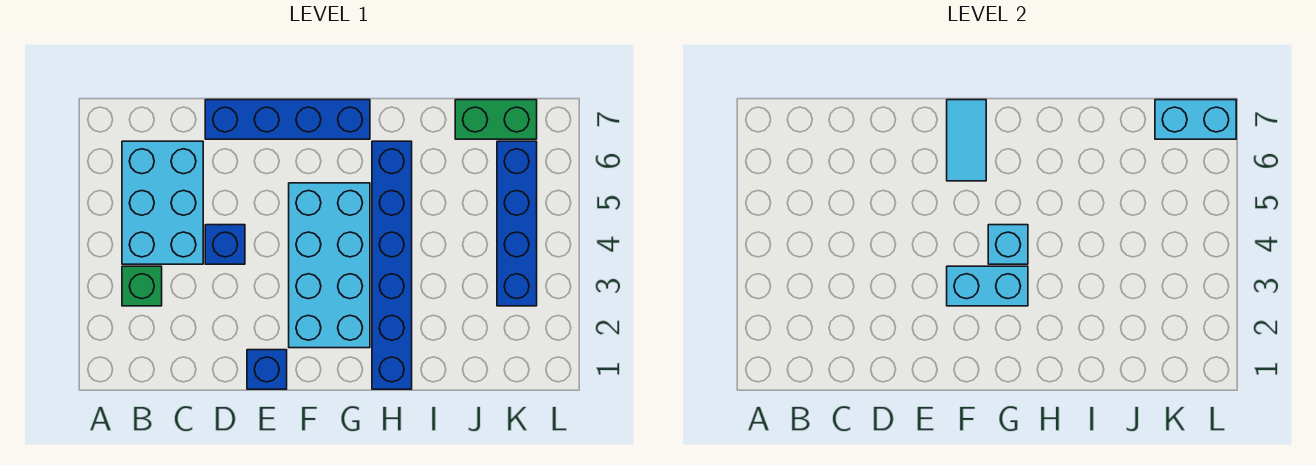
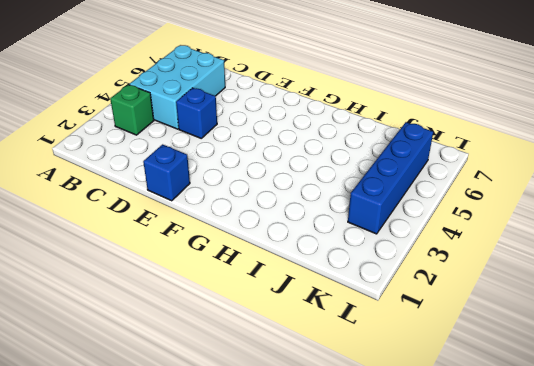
none -> blue brick D7:G7 level 1
none -> cyan brick F2:G5 level 1
none -> blue brick H1:H6 level 1

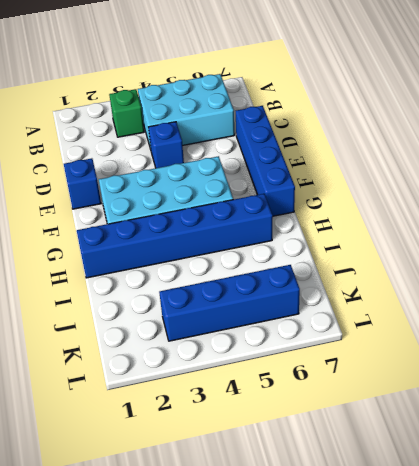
none -> green brick J7:K7 level 1
none -> cyan brick F3:G3 level 2
none -> cyan tile F6:F7 level 2

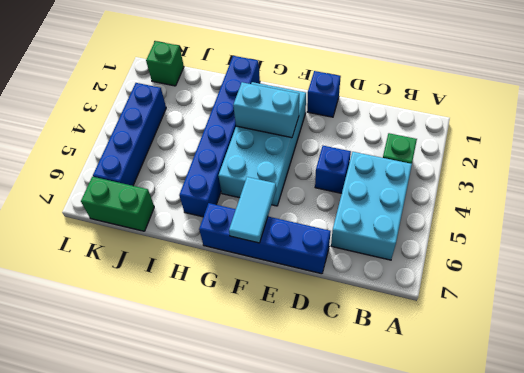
green brick K1 level 1 -> none
none -> cyan brick G4 level 2
none -> cyan brick K7:L7 level 2

